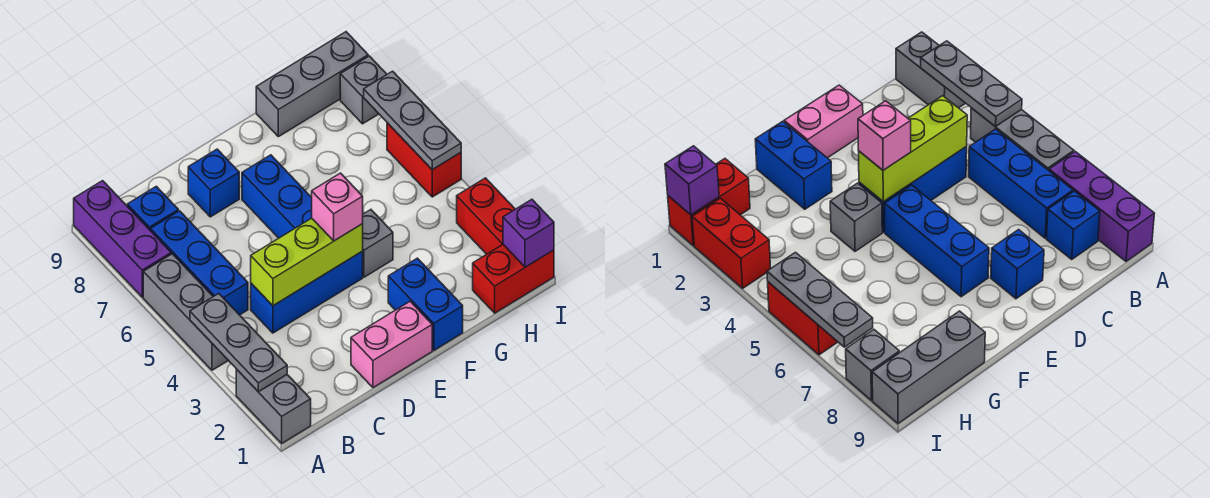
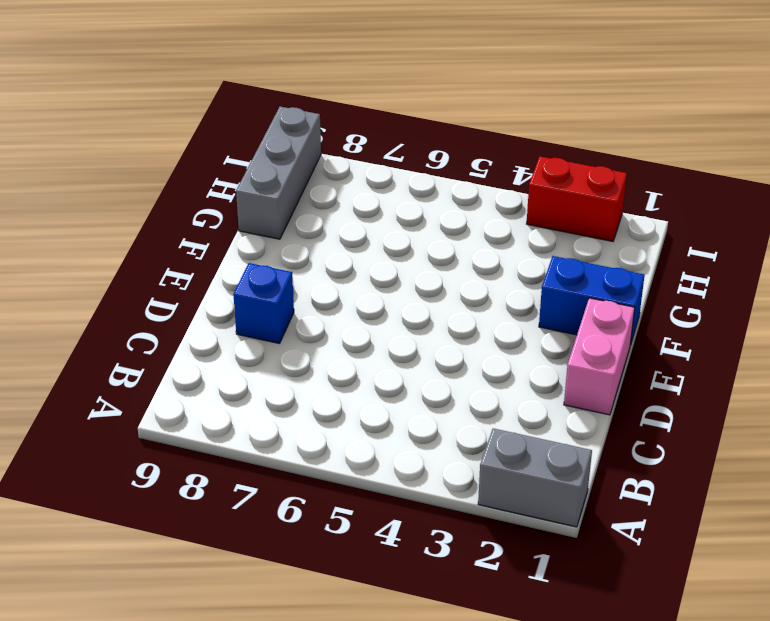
none -> grey brick A4:A6 level 1
none -> purple brick A7:A9 level 1
none -> blue brick B5:B7 level 1

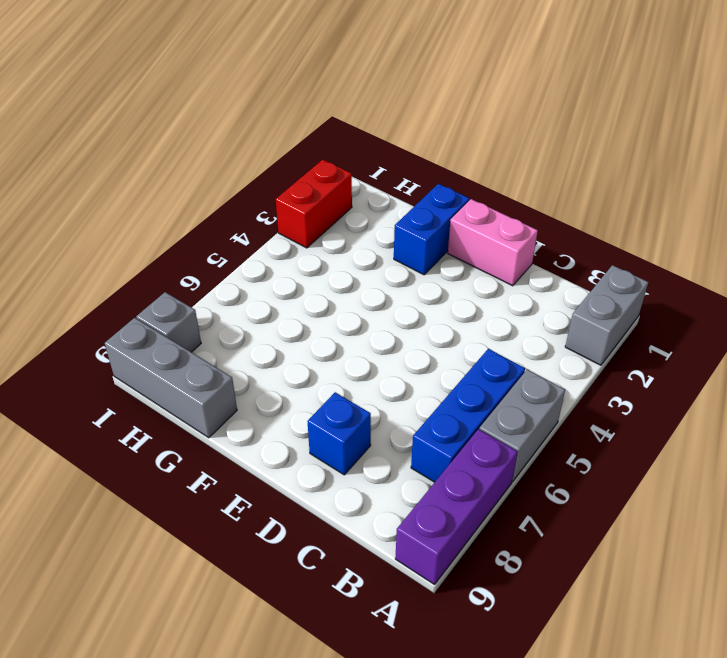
grey brick A5:A6 level 1 -> grey brick A4:A6 level 1
none -> blue brick B8 level 1
none -> blue brick C4:E4 level 1
none -> blue brick E5:E7 level 1

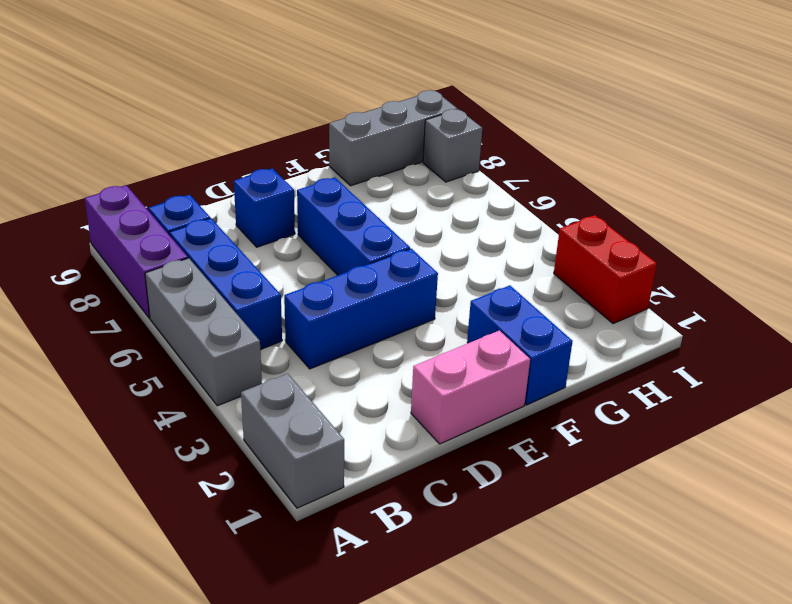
none -> grey brick F4 level 1
none -> red brick H1:I1 level 1
none -> red brick I5:I6 level 1

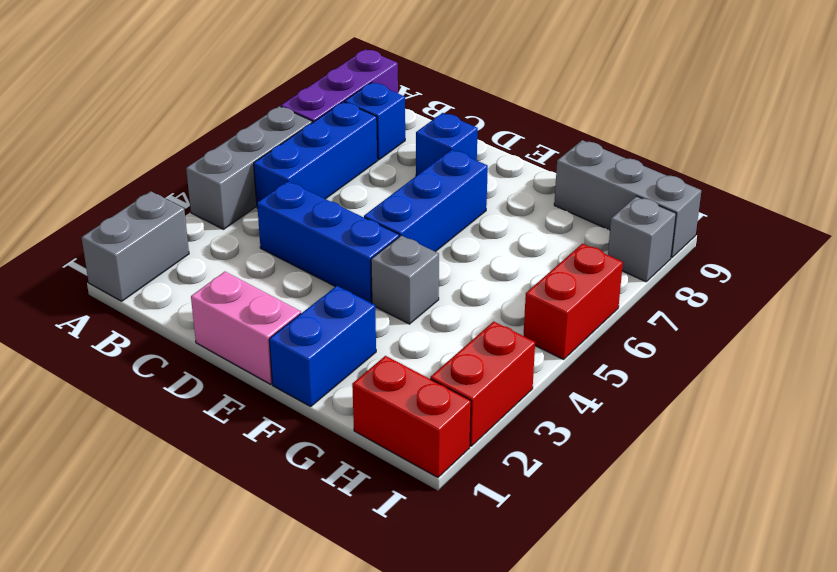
none -> grey plate A2:A4 level 2
none -> lime brick C4:E4 level 2
none -> purple brick I1 level 2

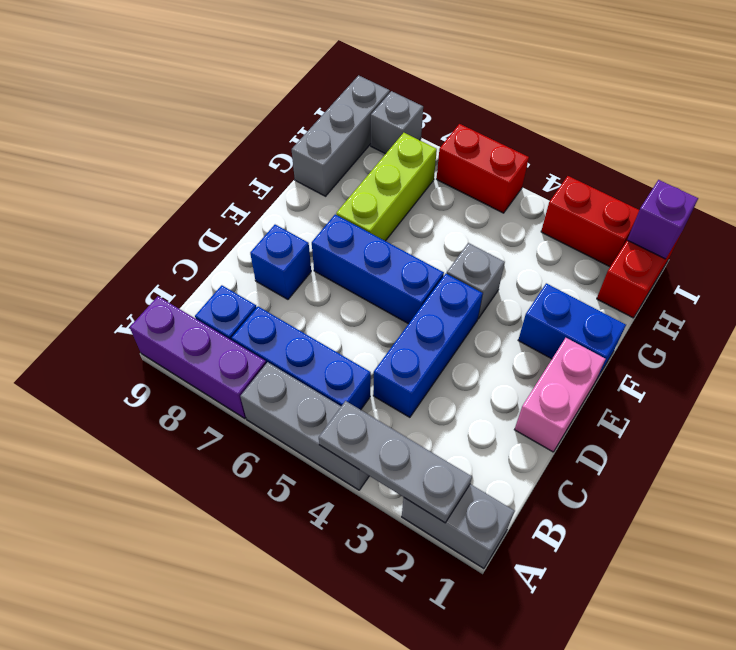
lime brick F7:H7 level 1 -> lime brick C4:E4 level 2
none -> grey plate I5:I7 level 2
none -> pink brick E4 level 3

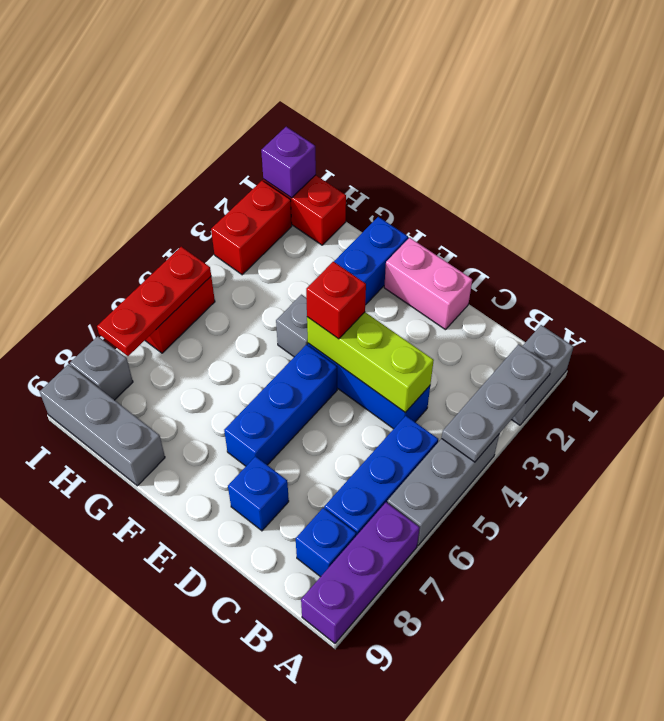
red brick E4 level 3 -> pink brick E4 level 3
red plate I5:I7 level 2 -> grey plate I5:I7 level 2

